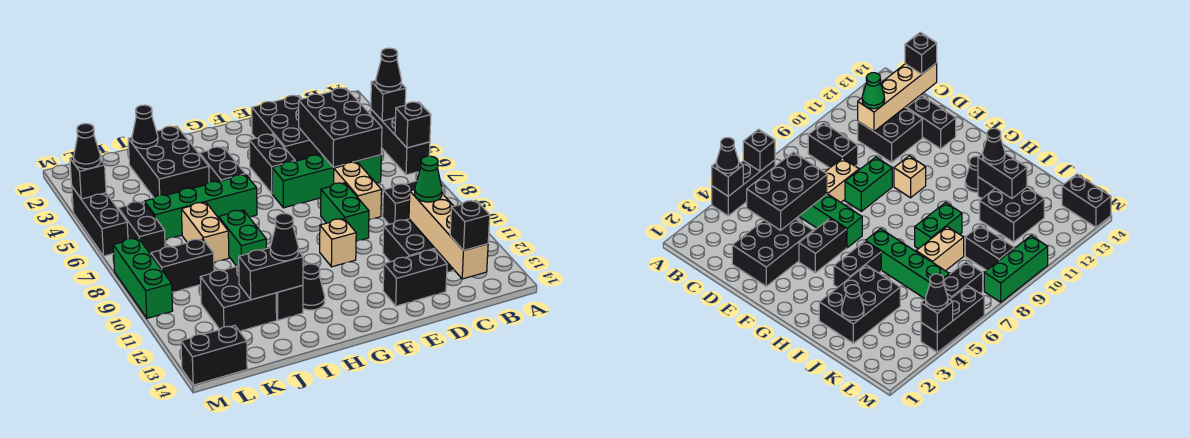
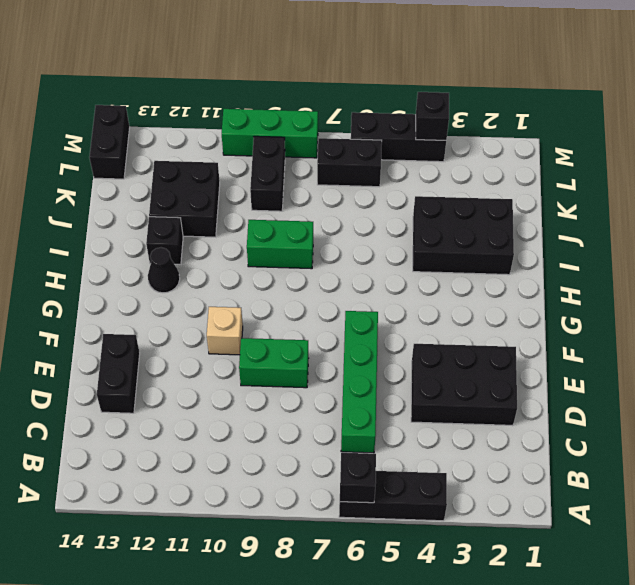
none -> black brick B9:C9 level 1
none -> black brick C11:D12 level 1
none -> tan brick D7:D8 level 1
none -> black brick F4:F5 level 1

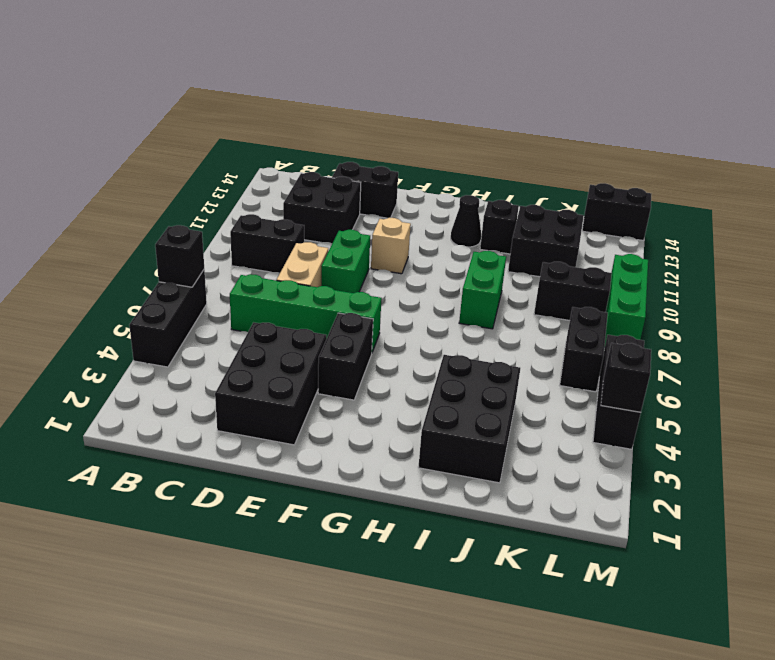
none -> black brick H4:H5 level 1
none -> green brick H6:K6 level 1
none -> tan brick J7:J8 level 1
none -> black brick A4 level 2

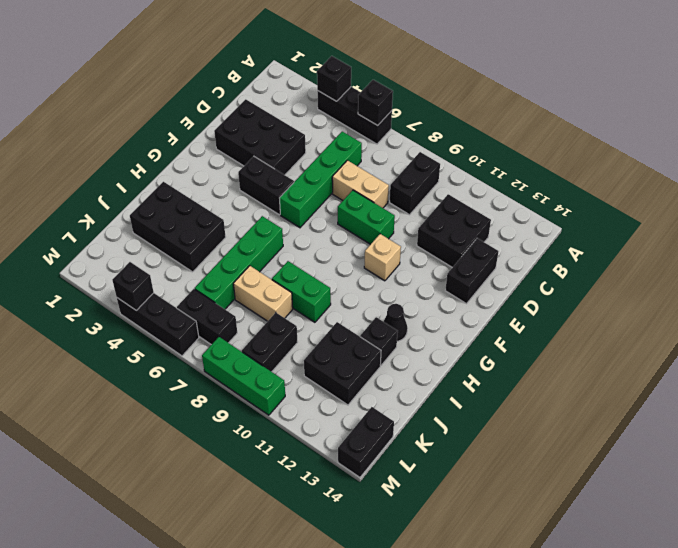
none -> black brick H4:H5 level 1
none -> black brick C4:D6 level 2
none -> tan brick C11:C14 level 2
none -> black brick I12:J12 level 2

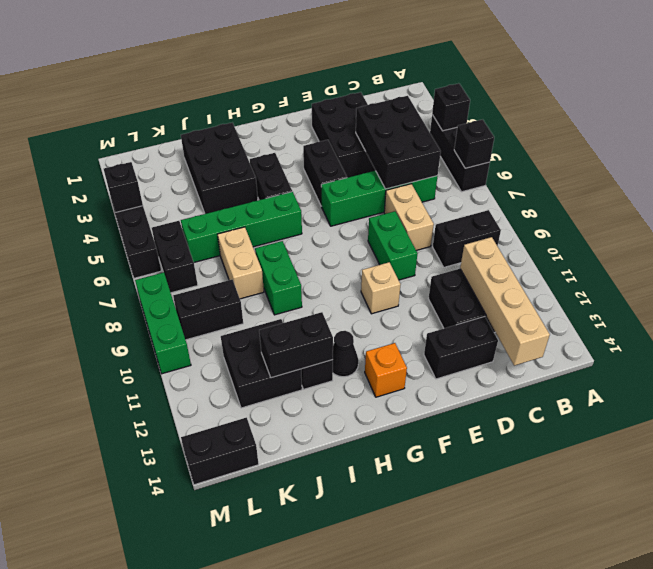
orange brick G13 level 1 -> none
none -> black cone J2 level 2
none -> black cone A4 level 3
none -> green cone C11 level 3
none -> black brick C14 level 3

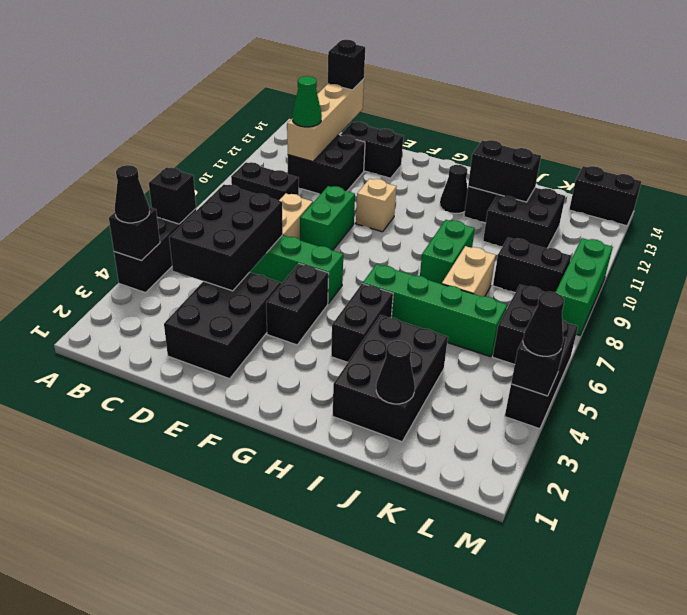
none -> black cone I12 level 3

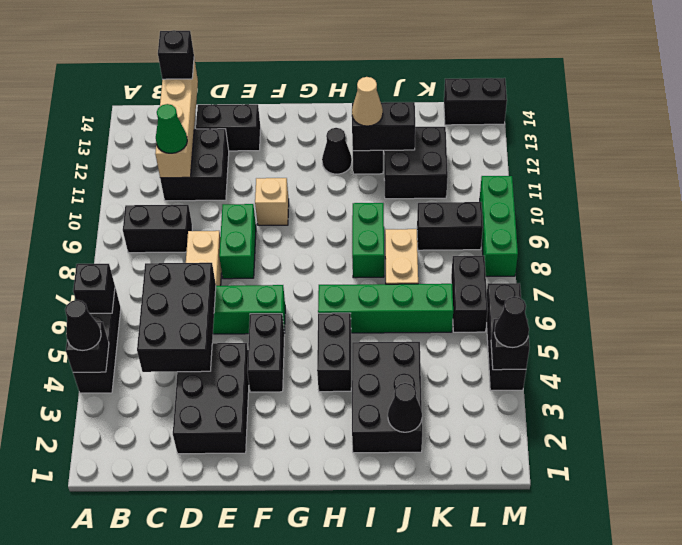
tan cone I12 level 3 -> black cone I12 level 3

